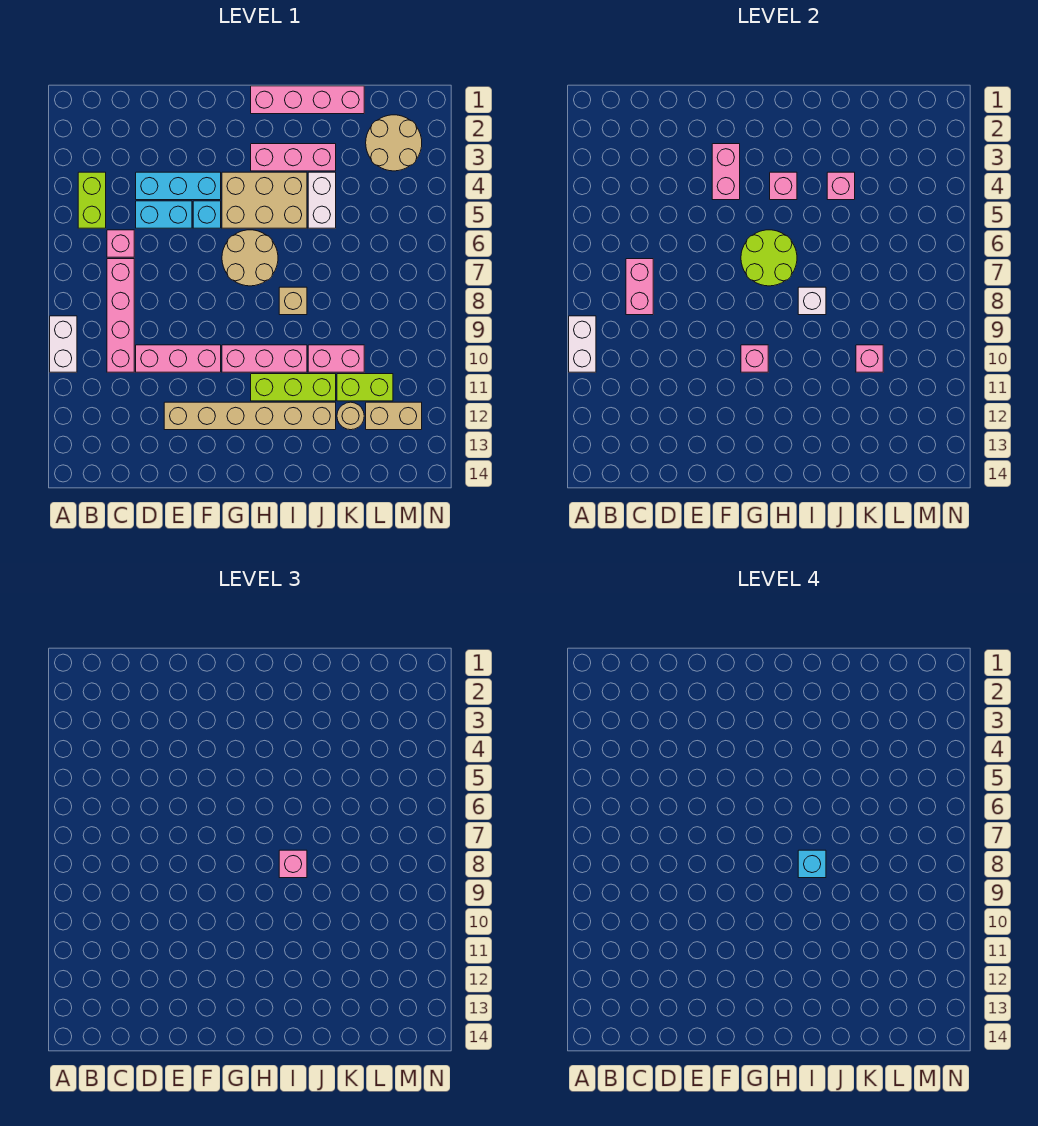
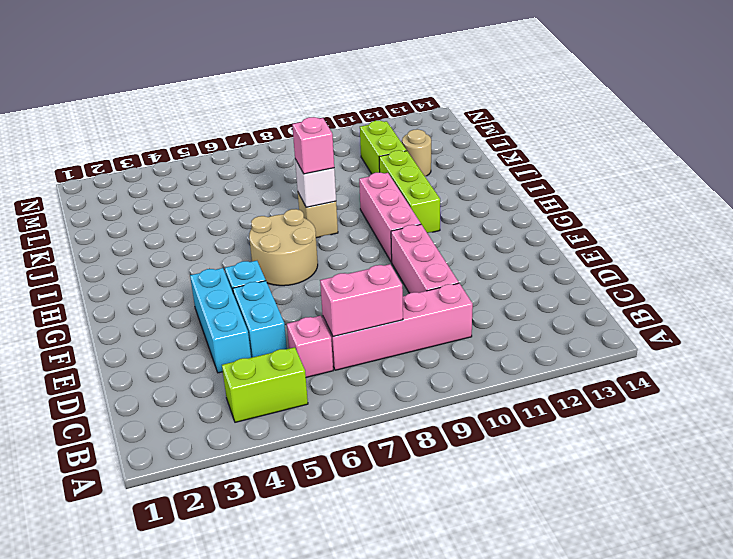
none -> white brick A9:A10 level 1
none -> tan brick E12:J12 level 1
none -> tan brick G4:I5 level 1
none -> pink brick H1:K1 level 1

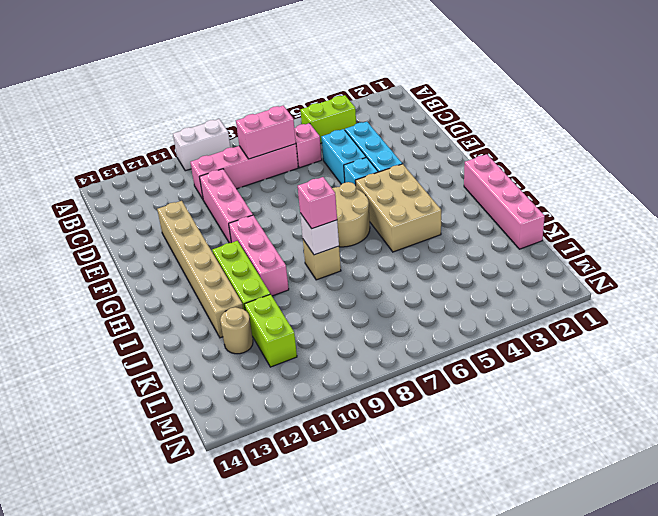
none -> pink brick H3:J3 level 1
none -> white brick J4:J5 level 1
none -> pink brick J10:K10 level 1
none -> tan round brick L2:M3 level 1

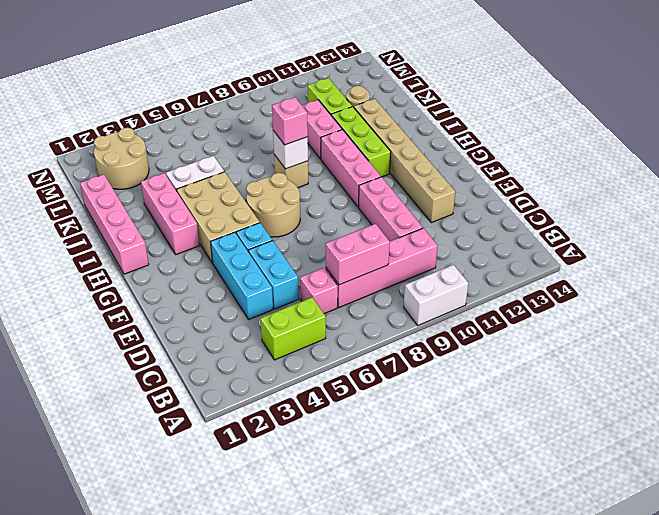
none -> tan brick L12:M12 level 1
none -> white brick A9:A10 level 2
none -> pink brick F3:F4 level 2
none -> lime round brick G6:H7 level 2

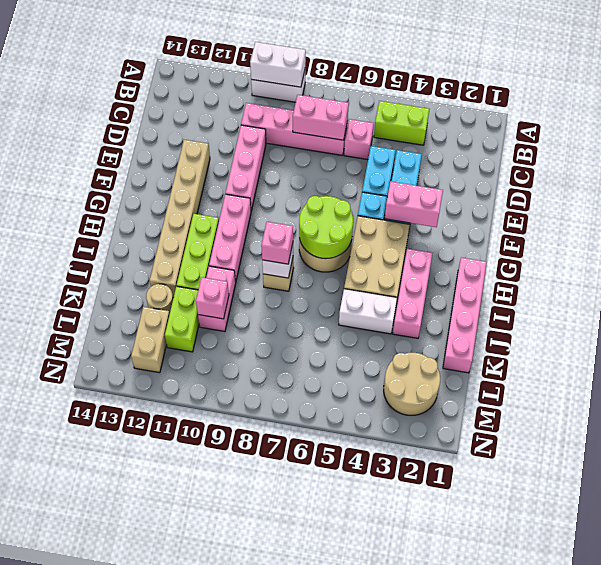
none -> pink brick G10 level 2
none -> pink brick H4 level 2
none -> pink brick J4 level 2
none -> cyan brick I8 level 4

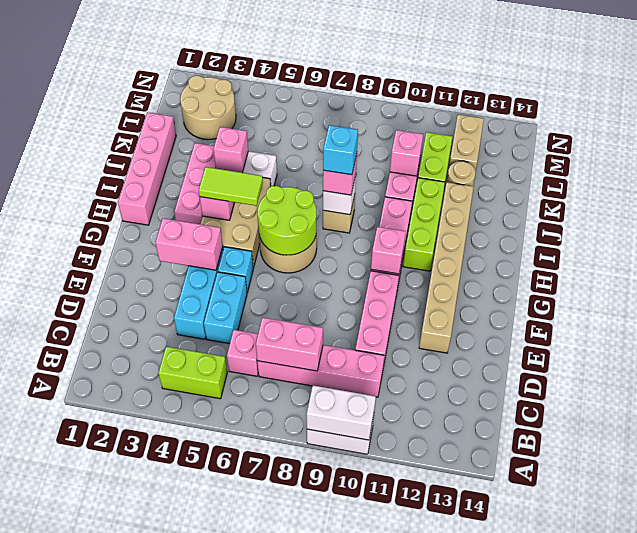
lime tile H4:H5 level 3 -> none

